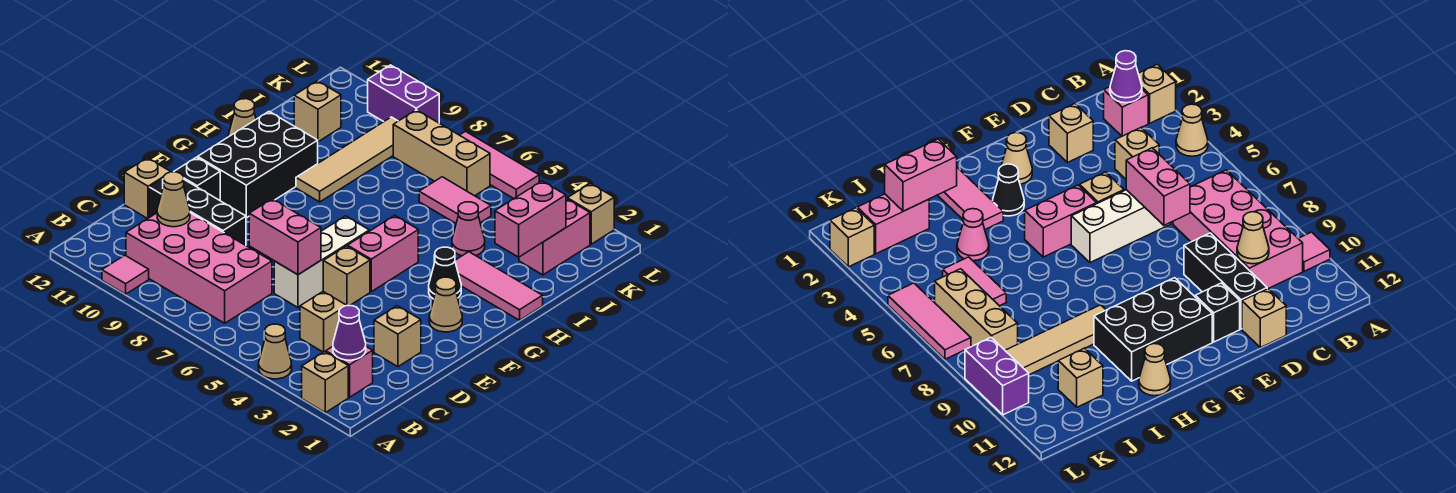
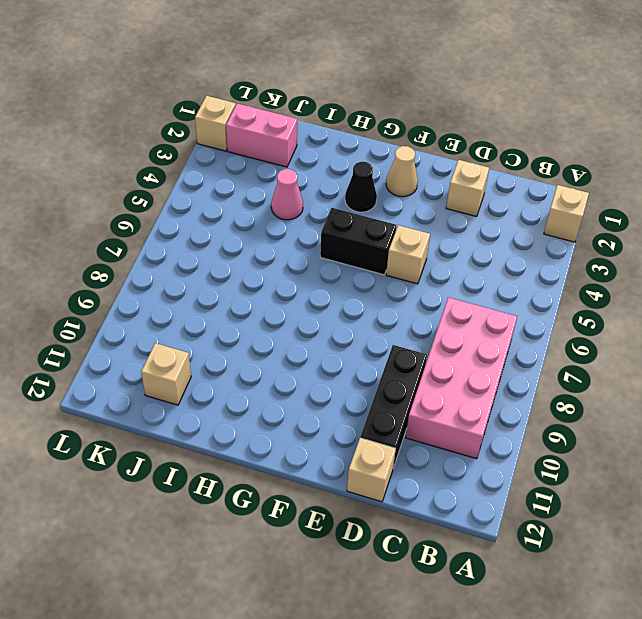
black brick F5:G5 level 1 -> pink brick F5:G5 level 1
none -> tan cone A4 level 1
none -> pink tile A10 level 1
none -> pink brick B2 level 1
none -> tan brick C4 level 1

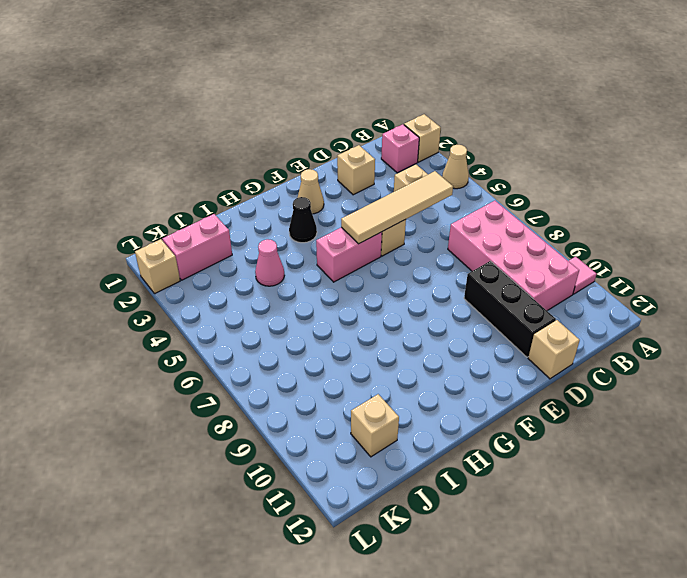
tan tile C5:F5 level 2 -> tan tile H9:K9 level 1
none -> white brick D6:F6 level 1
none -> black brick E11 level 1
none -> black brick F10:H11 level 1
none -> pink tile H1:H3 level 1

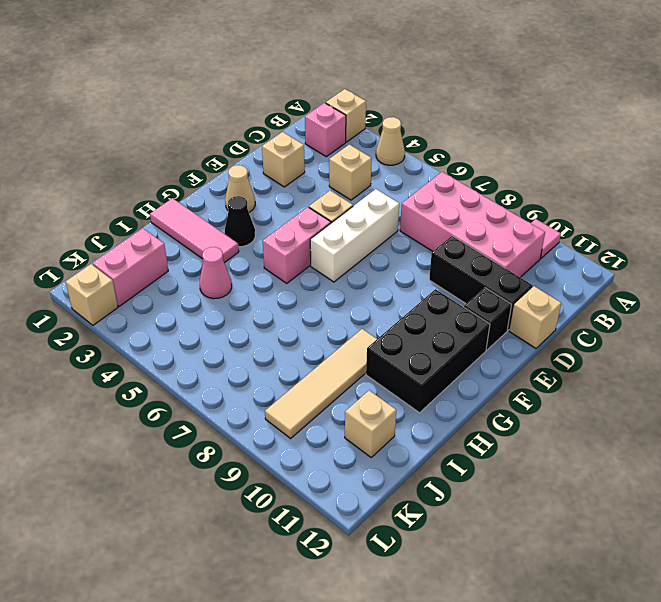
none -> tan cone H12 level 1
none -> pink tile J5:J6 level 1
none -> tan brick K6:K8 level 1
none -> pink tile L5:L7 level 1

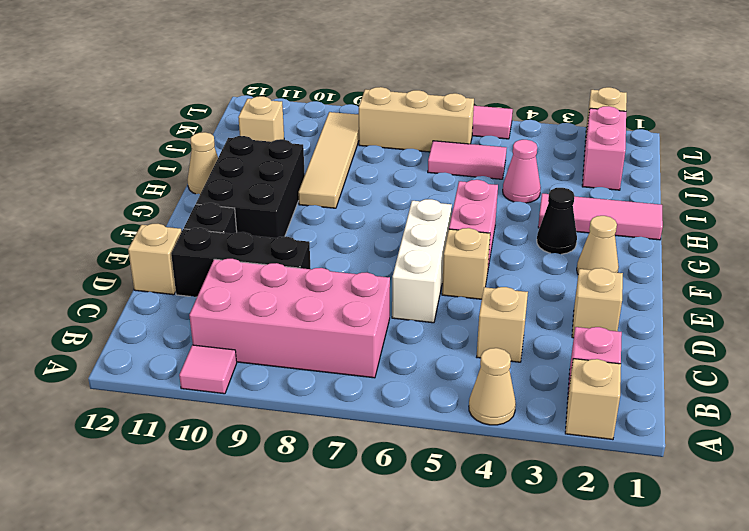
none -> purple brick L9:L10 level 1
none -> purple cone B2 level 2
none -> tan cone C10 level 2
none -> pink brick D6:D7 level 2

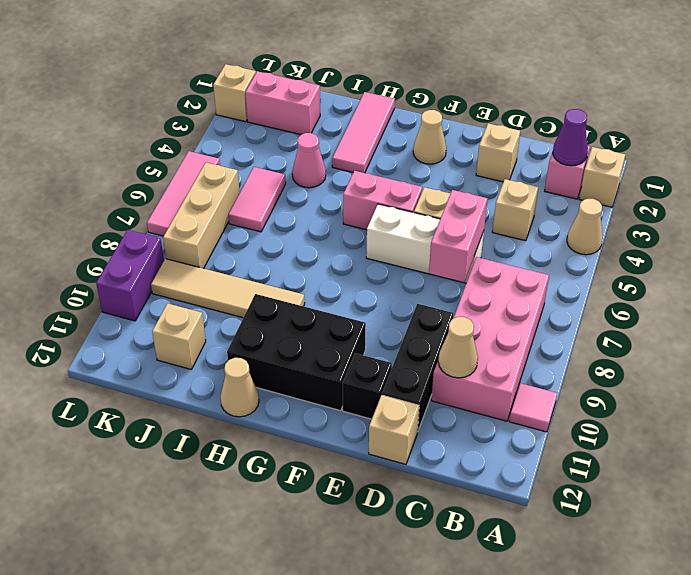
none -> black cone G3 level 1
none -> pink brick I2:J2 level 2

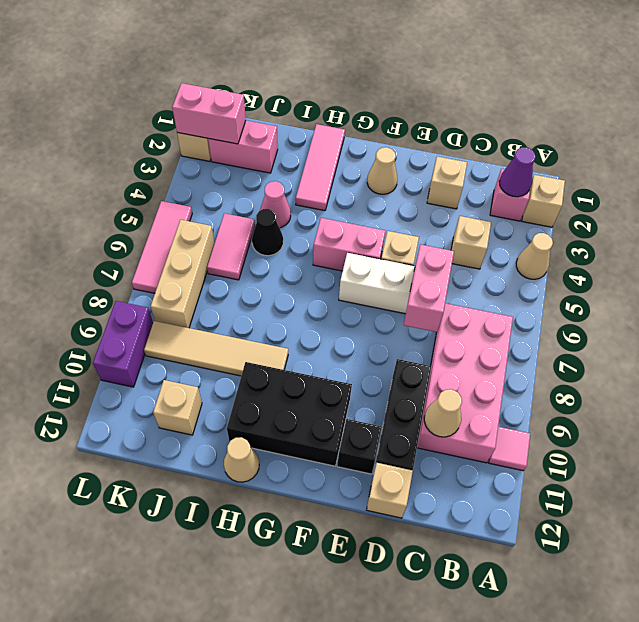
black cone I5 level 1 -> black cone G3 level 1
pink brick K2:L2 level 2 -> pink brick I2:J2 level 2

